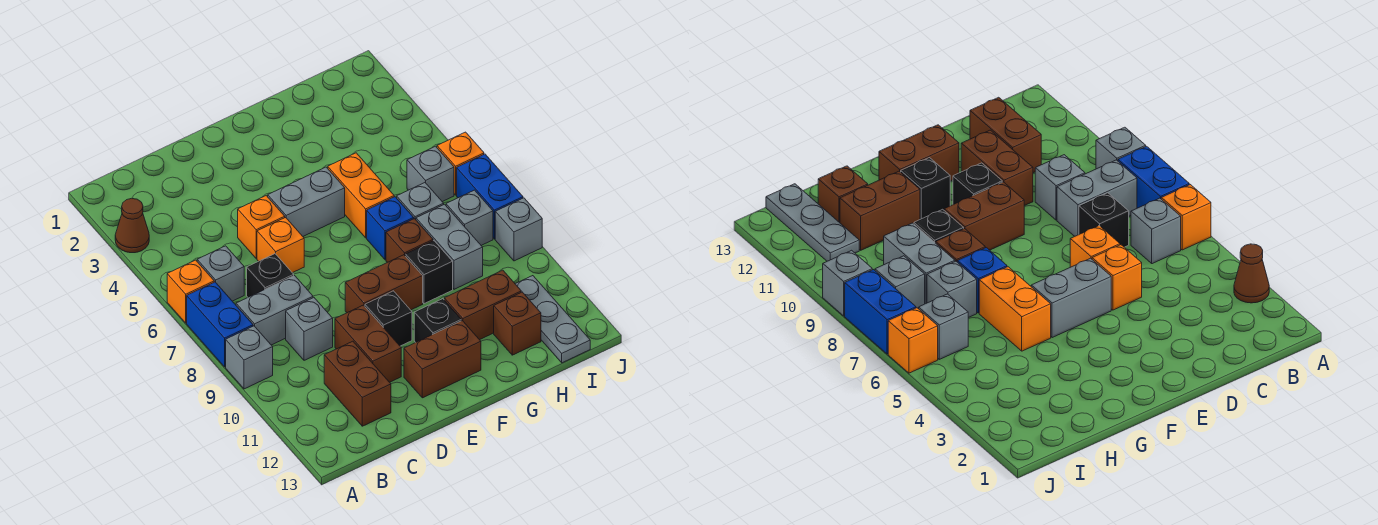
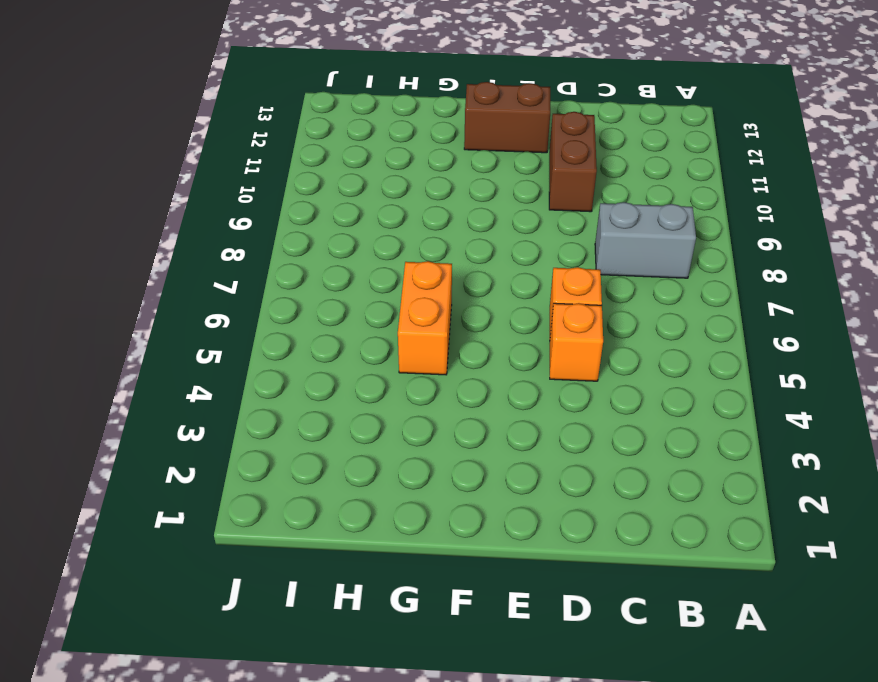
none -> brown cone A3 level 1
none -> orange brick A6 level 1
none -> blue brick A7:A8 level 1
none -> grey brick A9 level 1

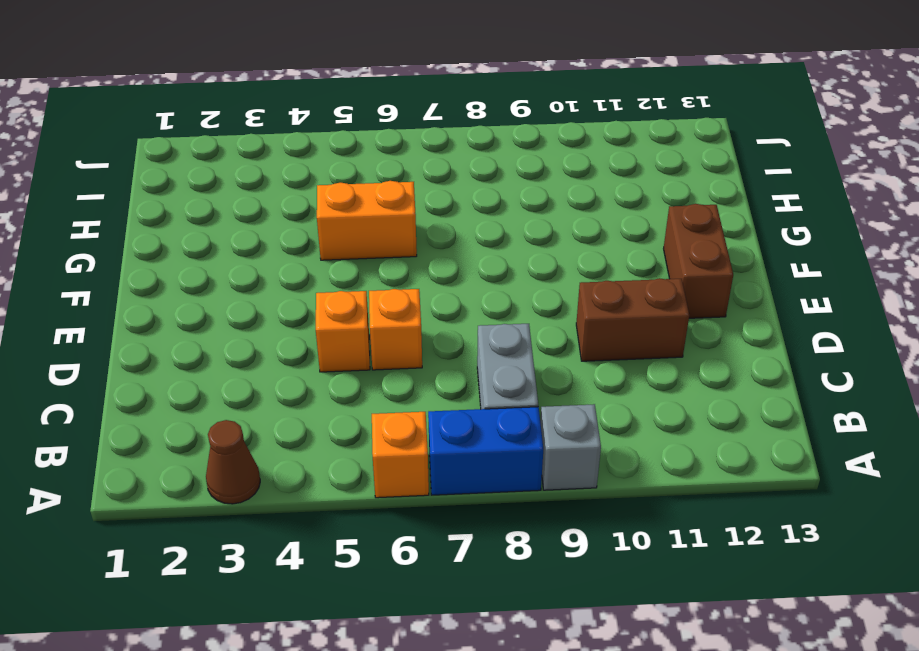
none -> grey brick B6 level 1
none -> black brick C7 level 1
none -> grey brick C9 level 1
none -> brown brick C11:C12 level 1

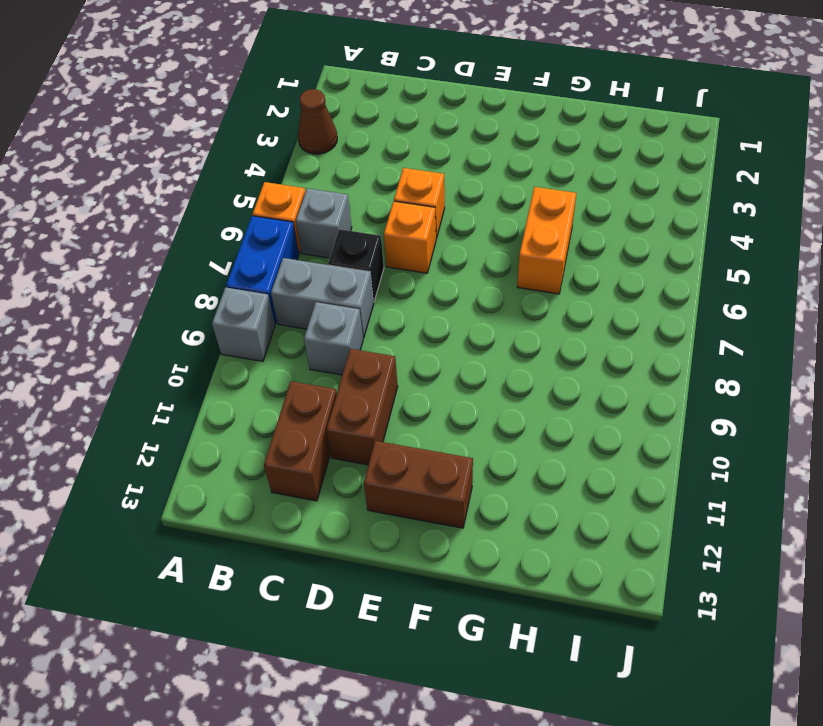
none -> grey brick E5:F5 level 1
none -> brown brick E9:F9 level 1
none -> black brick E10 level 1
none -> black brick F11 level 1

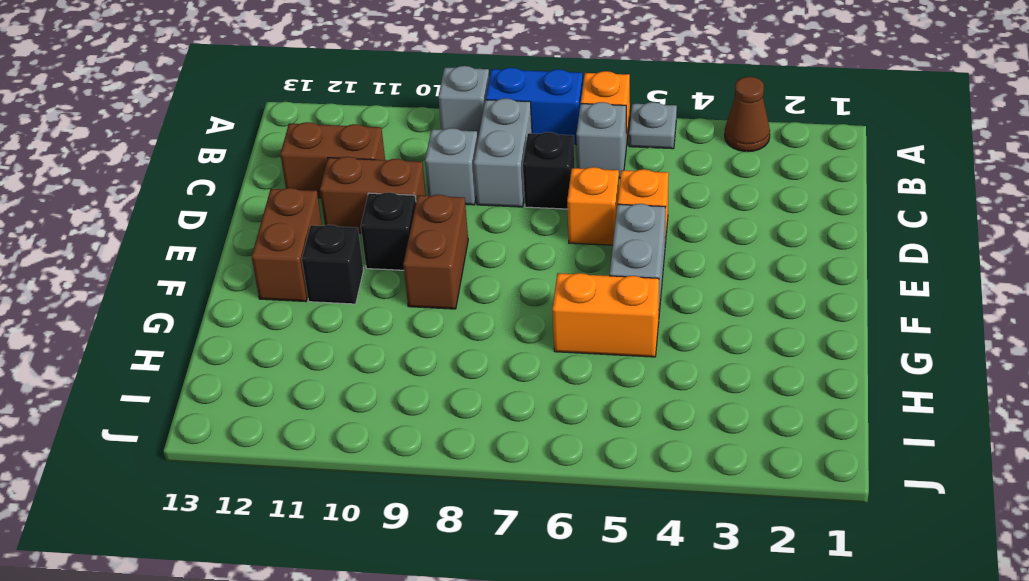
grey plate A5 level 1 -> none
none -> blue brick G7 level 1
none -> brown brick G8 level 1
none -> black brick G9 level 1
none -> brown brick G11:H11 level 1

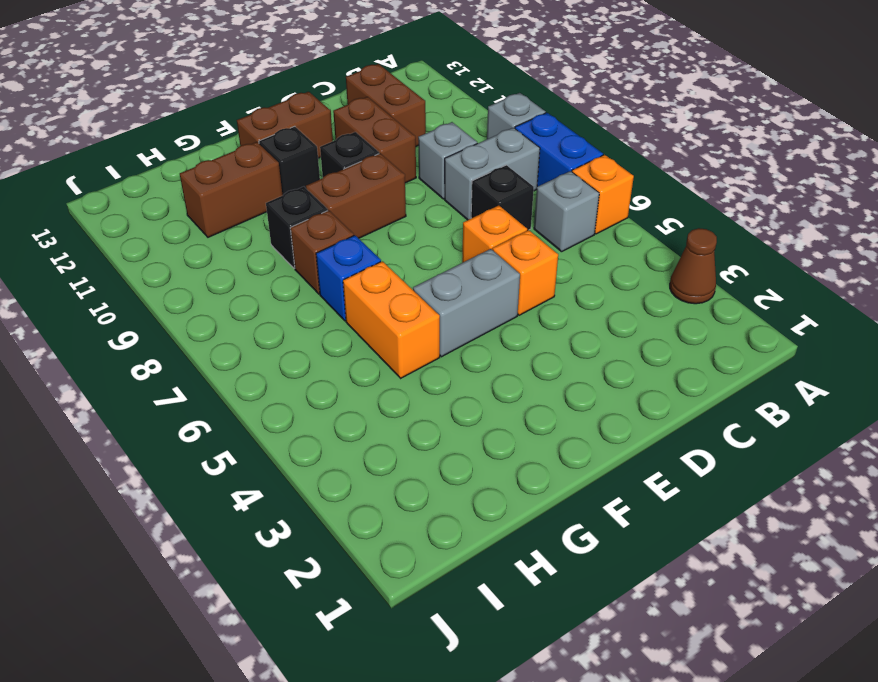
none -> grey brick H7 level 1
none -> grey brick H8:H9 level 1
none -> brown brick H12 level 1
none -> grey brick I6 level 1

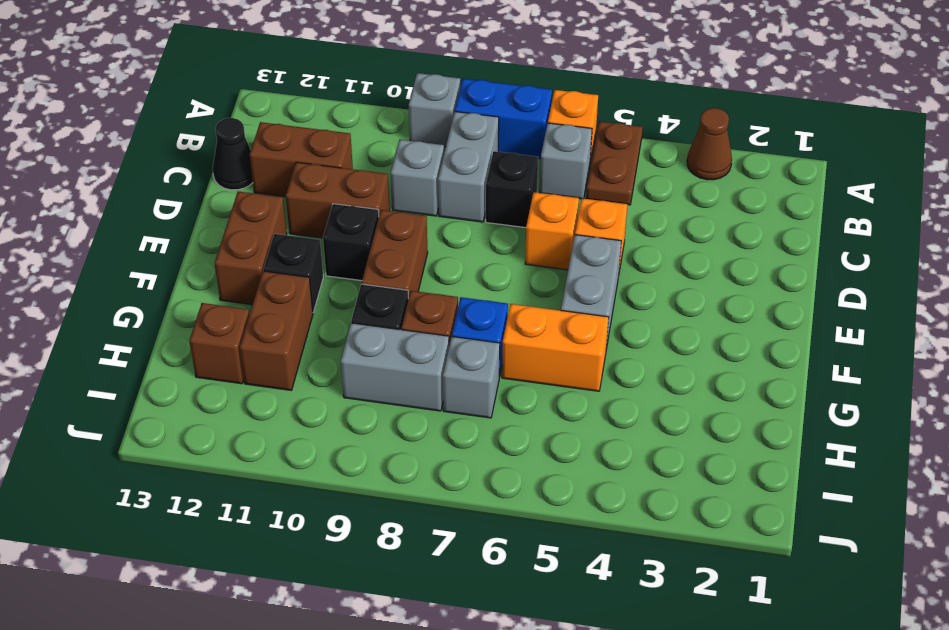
brown plate A5:B5 level 1 -> none
black cone C13 level 1 -> none
none -> grey brick I6 level 1
none -> grey brick I8 level 1
none -> grey plate I11:I13 level 1
none -> orange brick J6 level 1

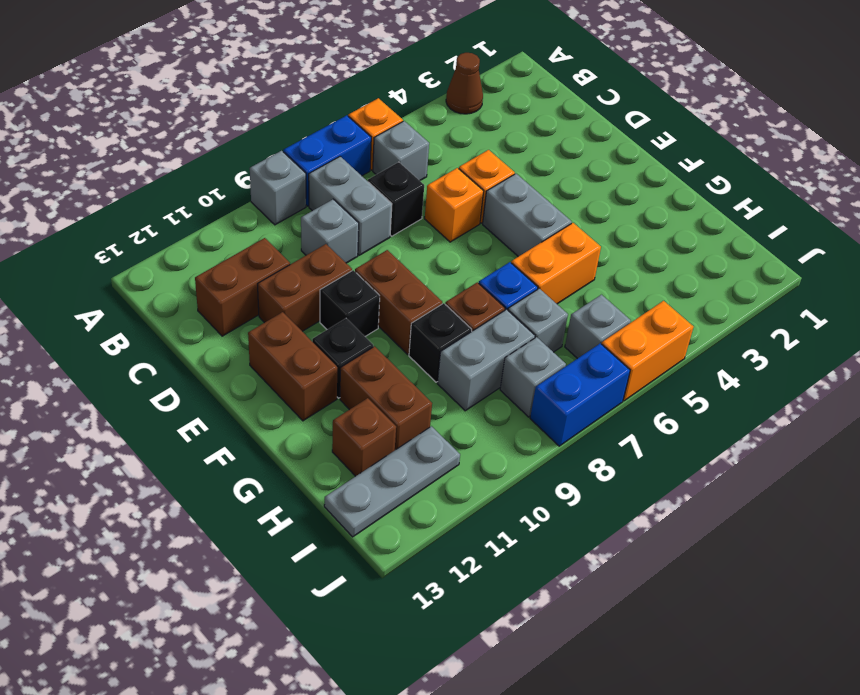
orange brick J5:J6 level 1 -> orange brick J6 level 1
none -> grey brick J9 level 1

